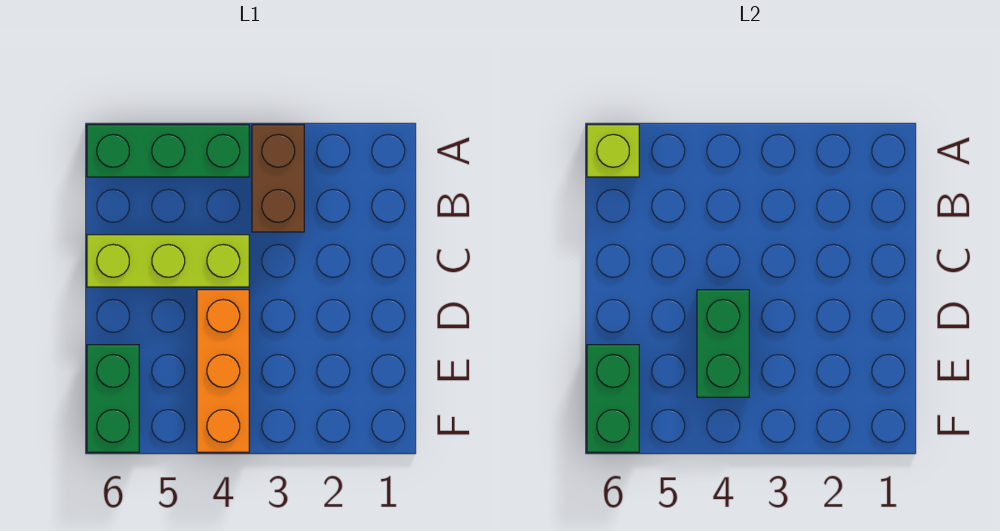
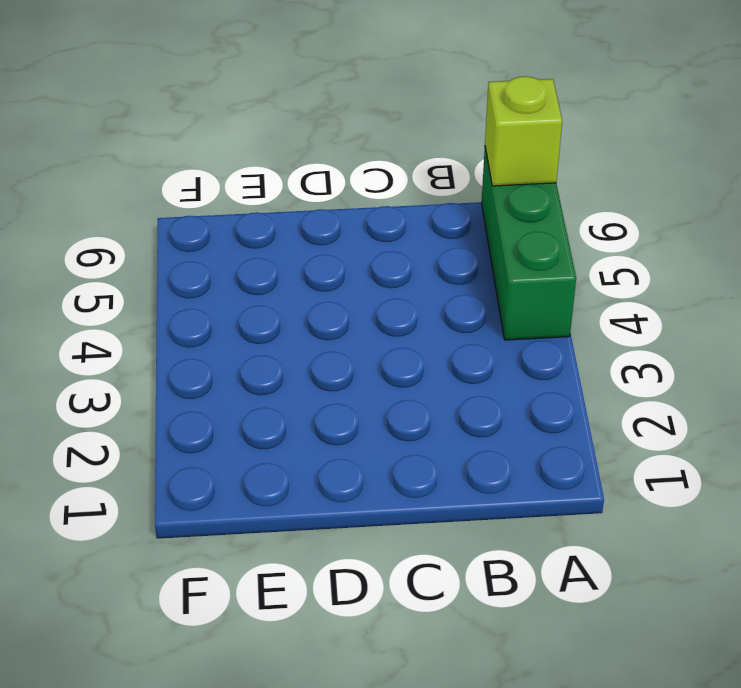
none -> brown brick A3:B3 level 1
none -> lime brick C4:C6 level 1

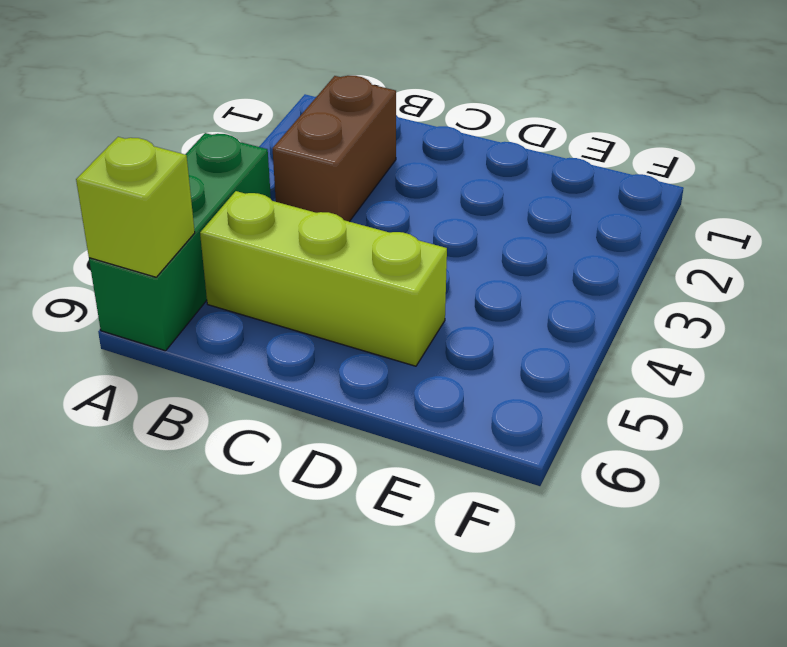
brown brick B2:B3 level 1 -> brown brick A3:B3 level 1
lime brick B5:D5 level 1 -> lime brick C4:C6 level 1
none -> orange brick D4:F4 level 1
none -> green brick E6:F6 level 1

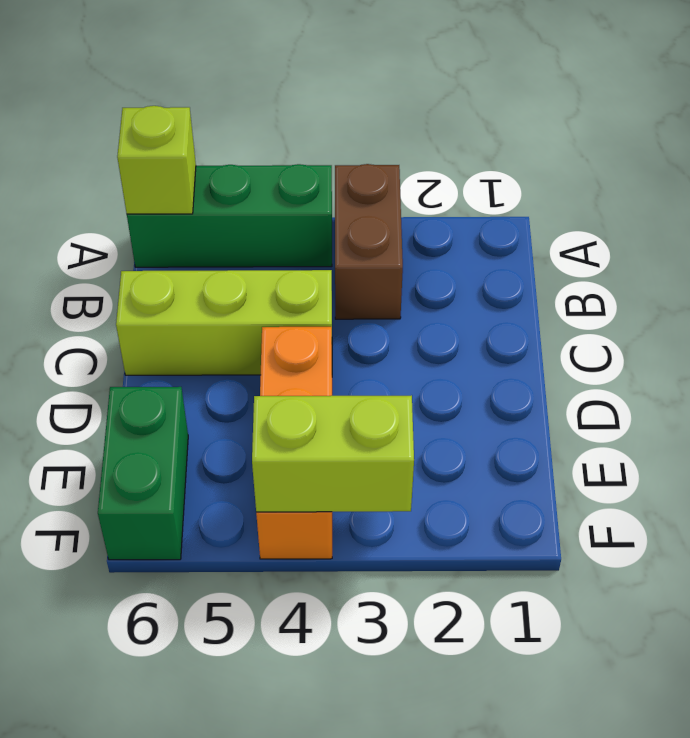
lime brick F3:F4 level 2 -> none
none -> green brick D4:E4 level 2
none -> green brick E6:F6 level 2

